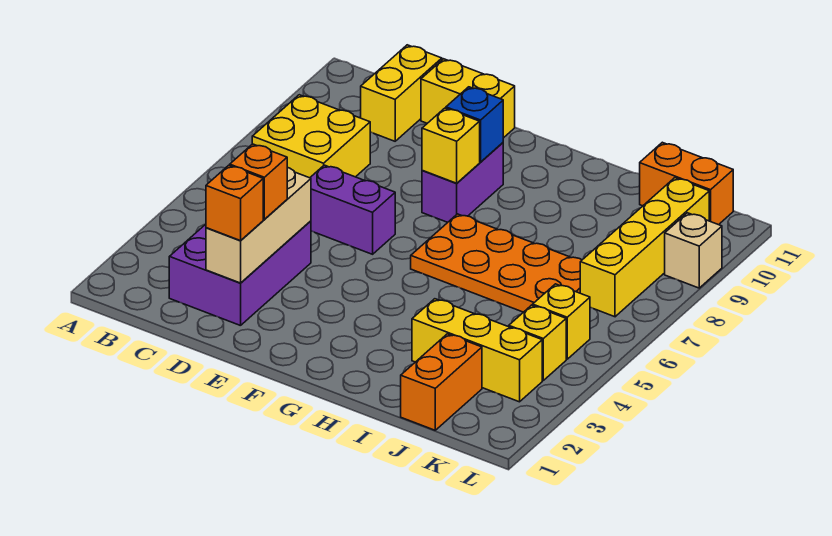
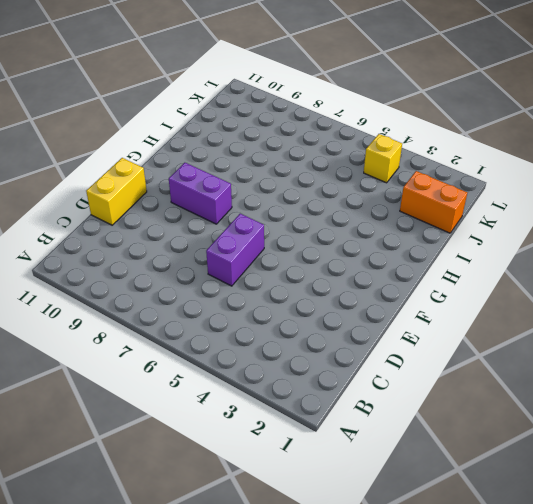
none -> yellow brick B7:C8 level 1
none -> purple brick C2:D4 level 1
none -> yellow brick C10:C11 level 1

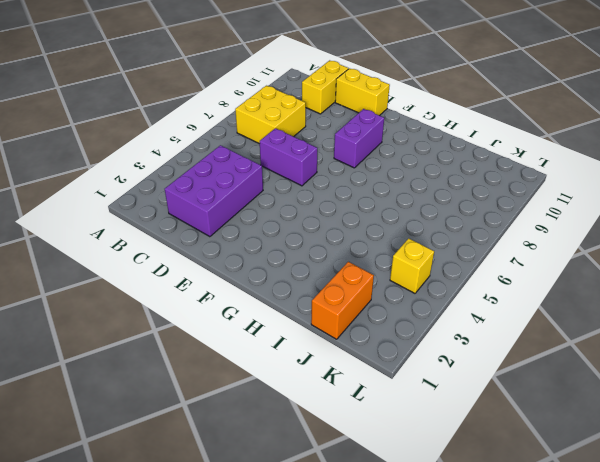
none -> orange plate G6:J7 level 1
none -> yellow brick I3:K3 level 1
none -> orange brick J11:K11 level 1

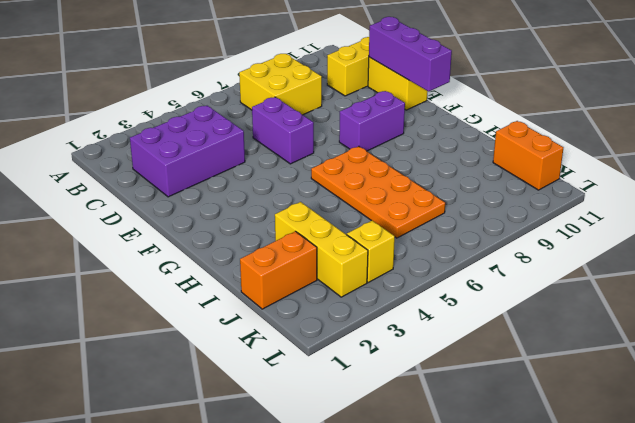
purple brick D11:F11 level 2 -> none
none -> yellow brick K5 level 1
none -> yellow brick K7:K10 level 1
none -> tan brick L9 level 1

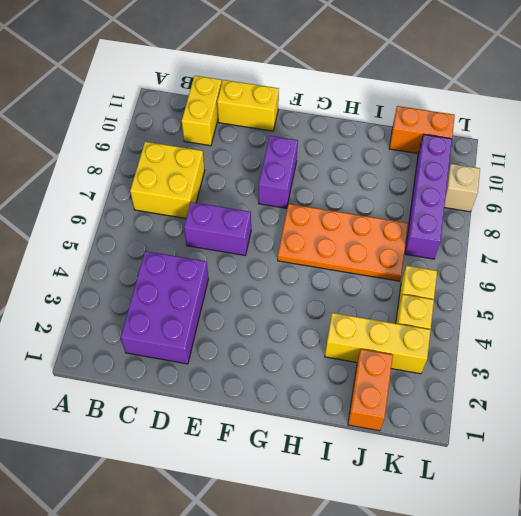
purple brick K7:K10 level 1 -> yellow brick K7:K10 level 1
none -> tan brick D2:D4 level 2
none -> yellow brick F8 level 2
none -> blue brick F9 level 2

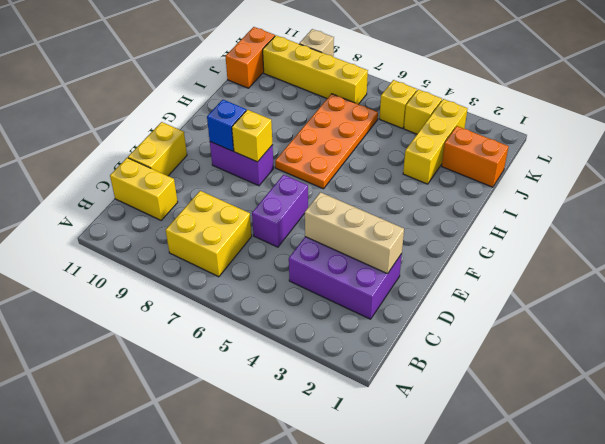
none -> orange brick D2 level 3
none -> orange brick D3 level 3

